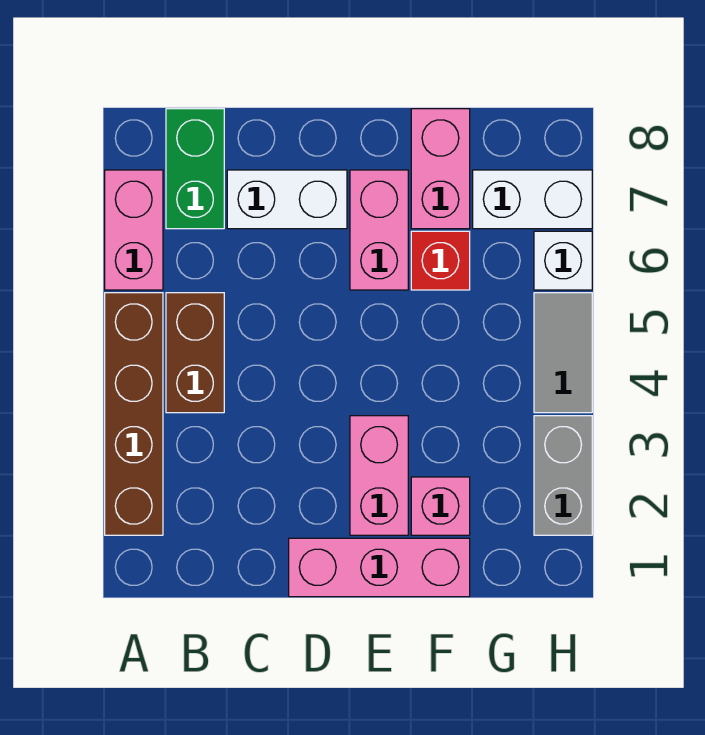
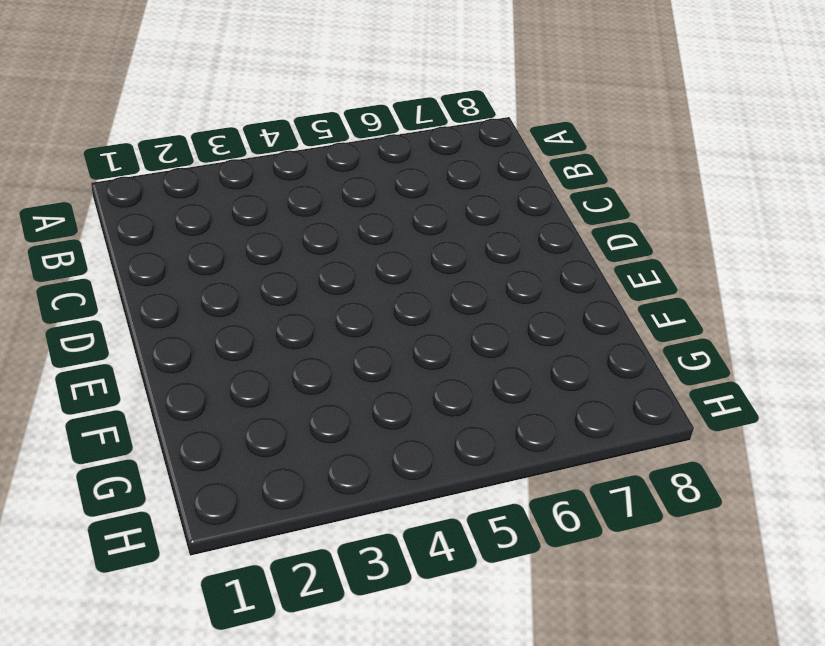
none -> brown brick A2:A5 level 1
none -> pink brick A6:A7 level 1
none -> brown brick B4:B5 level 1

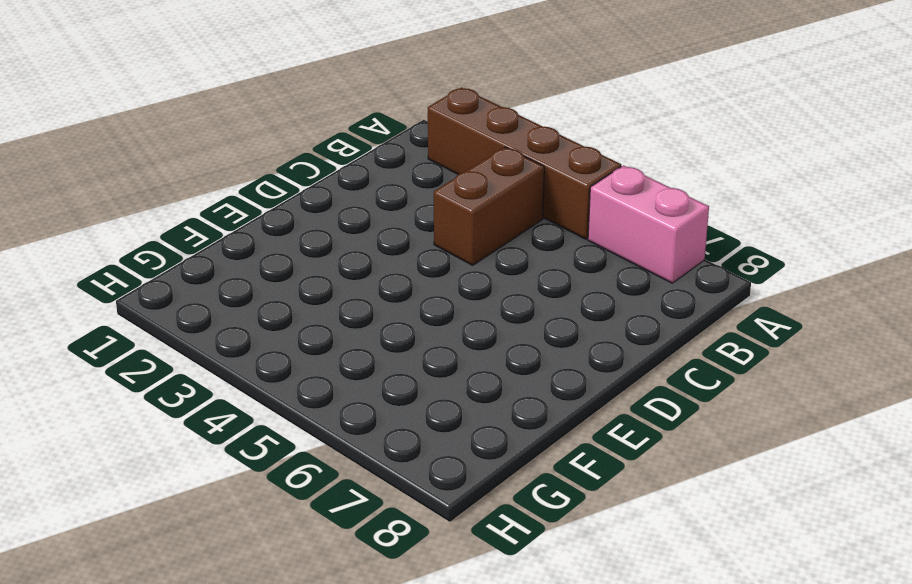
brown brick B4:C4 level 1 -> brown brick B4:B5 level 1
none -> green brick B7:B8 level 1
none -> white brick C7:D7 level 1
none -> pink brick D1:F1 level 1

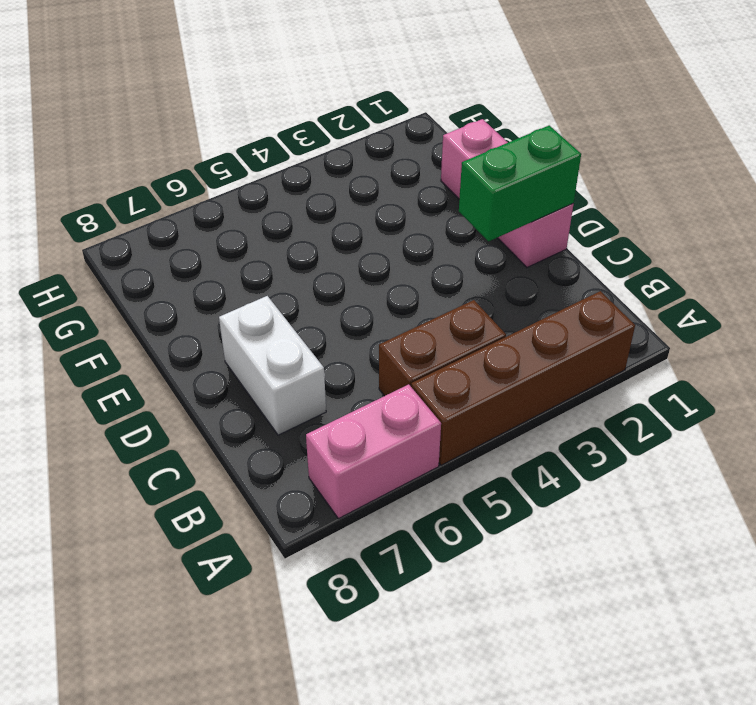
green brick D1:D2 level 2 -> green brick B7:B8 level 1
none -> pink brick E2:E3 level 1
none -> pink brick E6:E7 level 1
none -> pink brick F2 level 1

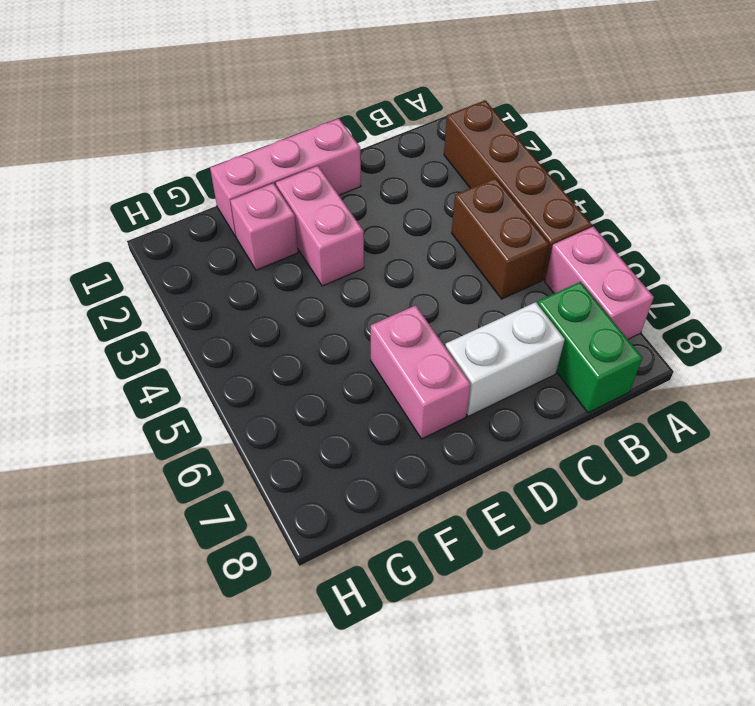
none -> red brick F6 level 1
none -> pink brick F7:F8 level 1
none -> white brick G7:H7 level 1

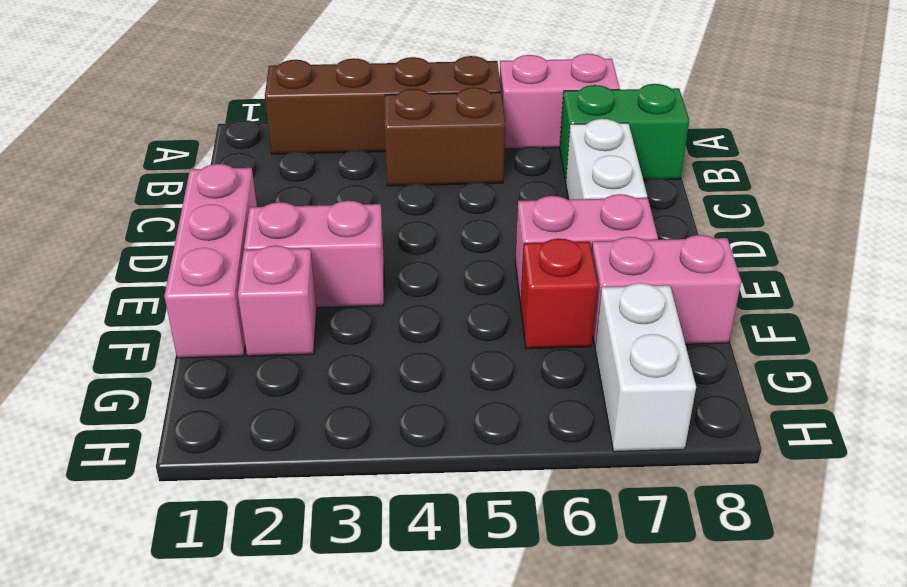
none -> grey brick H2:H3 level 1
none -> grey tile H4:H5 level 1
none -> white brick H6 level 1

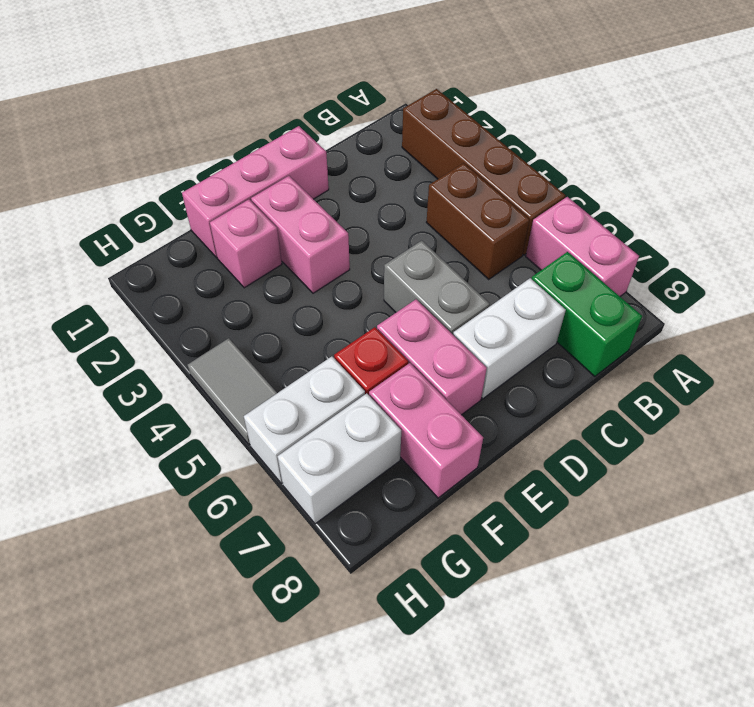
grey brick D5:D6 level 1 -> grey brick H2:H3 level 1
white brick G6:H6 level 1 -> white brick H6 level 1

